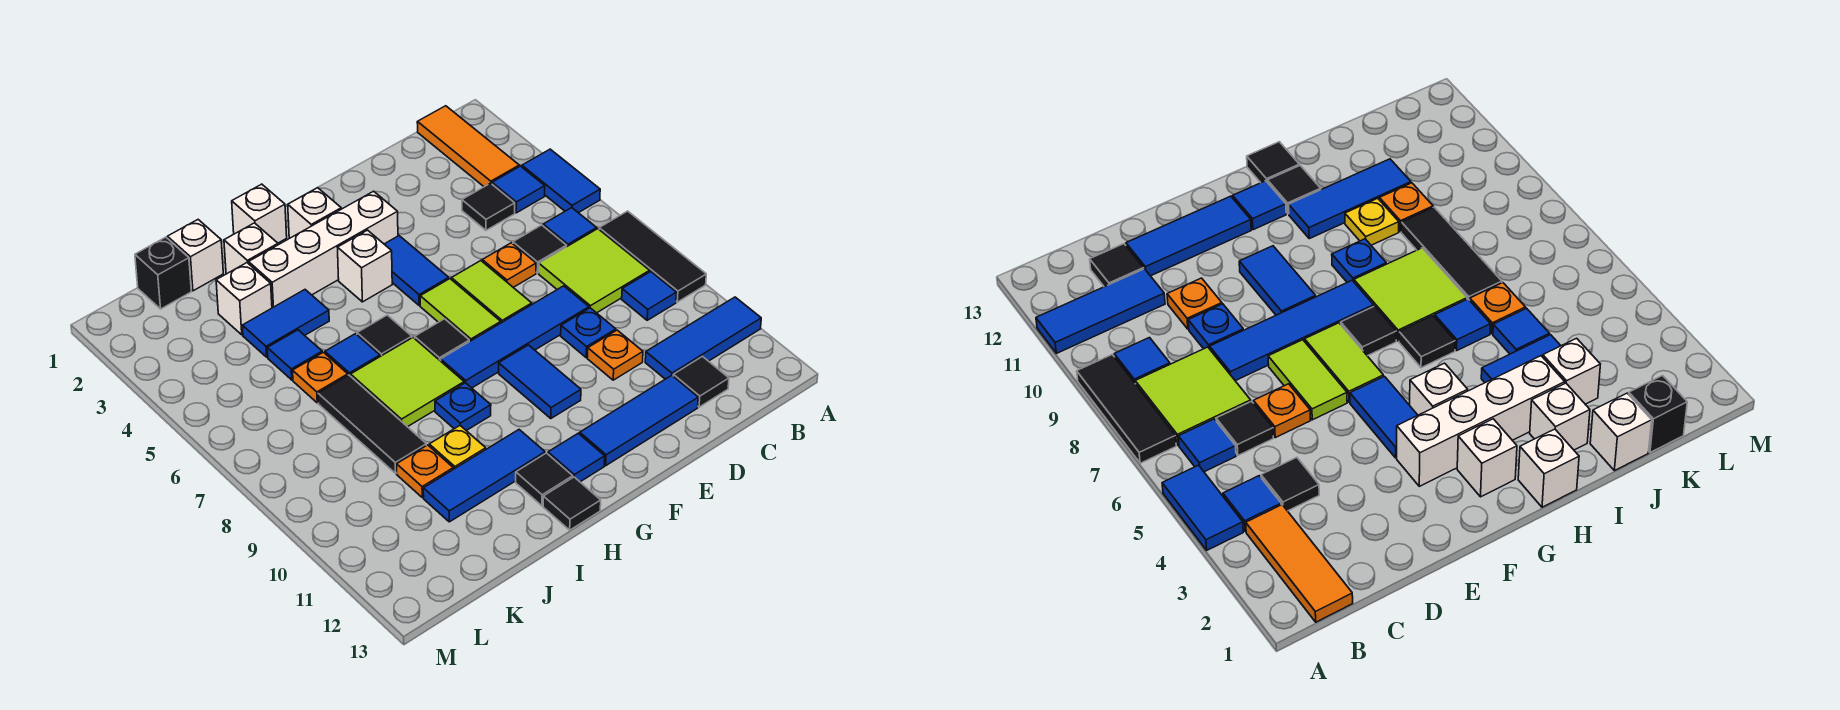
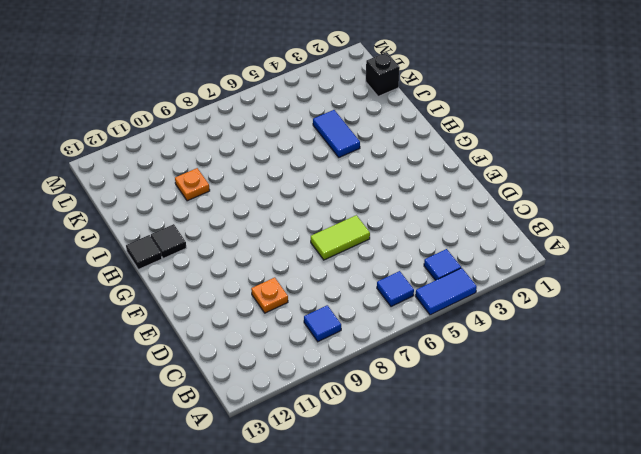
none -> black tile A7:A9 level 1
none -> blue tile A11:C11 level 1
none -> orange tile B1:B3 level 1
none -> lime tile B7:C8 level 1

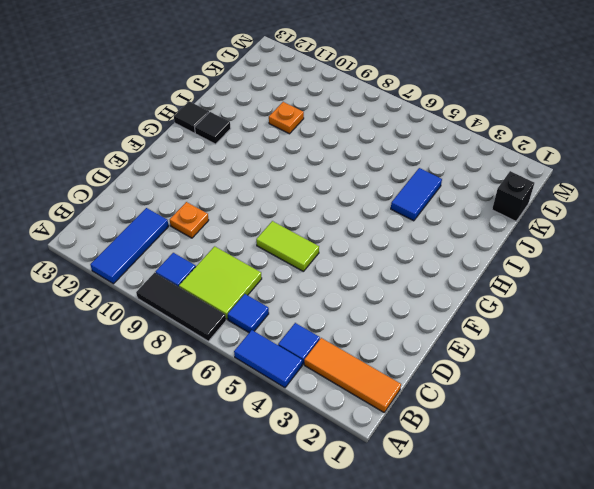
none -> black tile C4 level 1
none -> black tile C6 level 1
none -> black tile C12 level 1
none -> orange plate D6 level 1

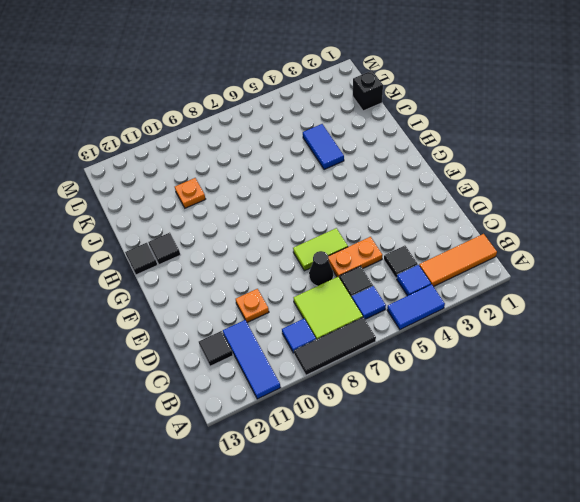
orange plate D5:D6 level 1 -> orange plate D6 level 1
black cone D7 level 1 -> none
none -> blue tile D8:G8 level 1
none -> blue plate D9 level 1
none -> blue tile D12:F12 level 1
none -> white brick F3:I3 level 1

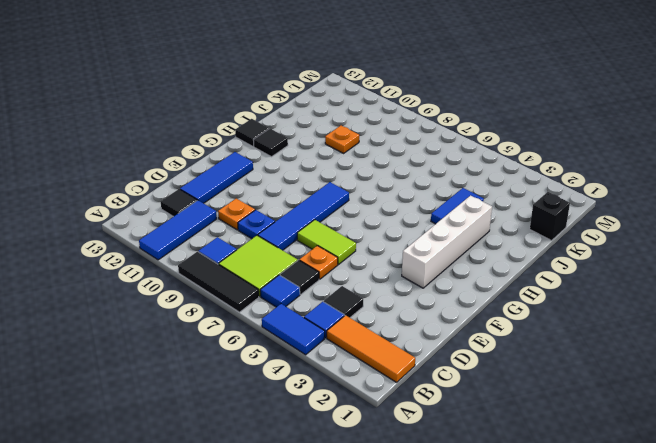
none -> blue tile F4:F5 level 1
none -> lime tile F6:F7 level 1
none -> blue tile F9:F10 level 1
none -> white brick G2 level 1

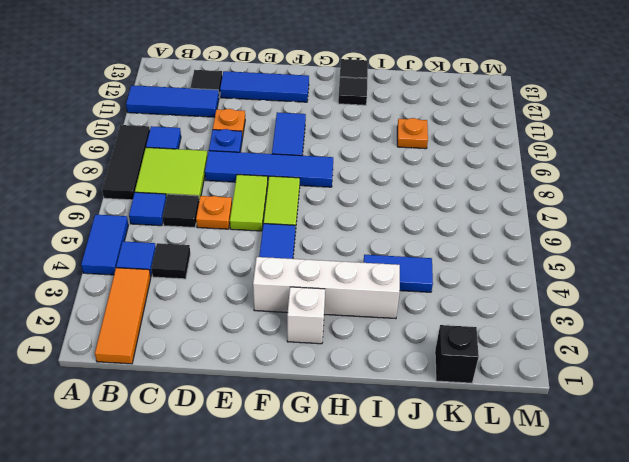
none -> white brick G4 level 1
none -> black tile G7 level 1
none -> blue tile G12 level 1
none -> white brick H1 level 1

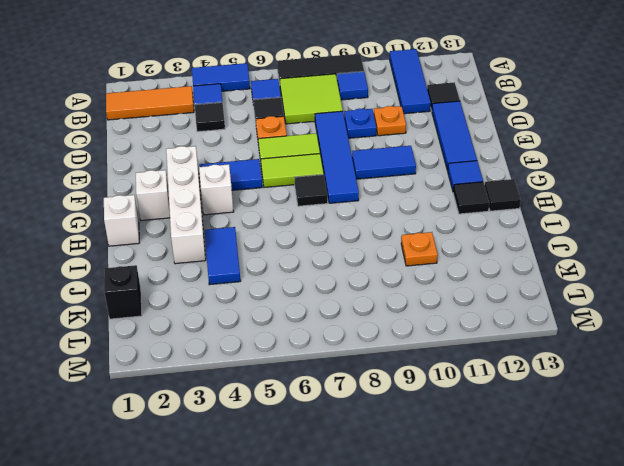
none -> black tile H6 level 1
none -> lime tile H7:I8 level 1
none -> blue plate H9 level 1
none -> blue tile H11:J11 level 1

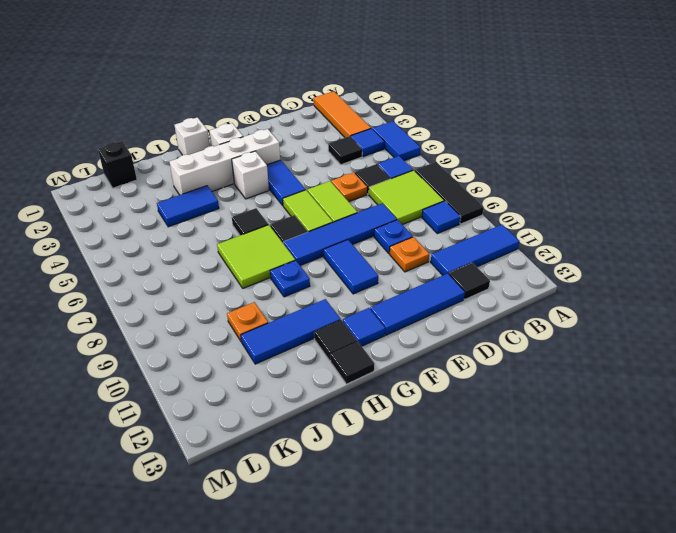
none -> white brick I2 level 1
none -> blue tile I6 level 1
none -> yellow plate I10 level 1
none -> white brick J1 level 1

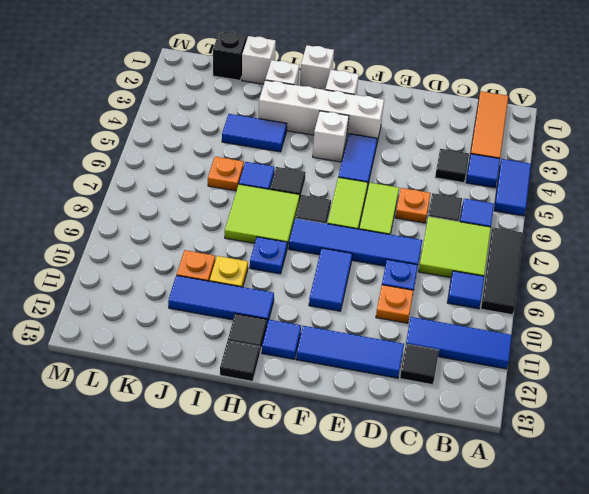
none -> white brick J3 level 1
none -> blue tile J5 level 1
none -> black tile J7:J9 level 1

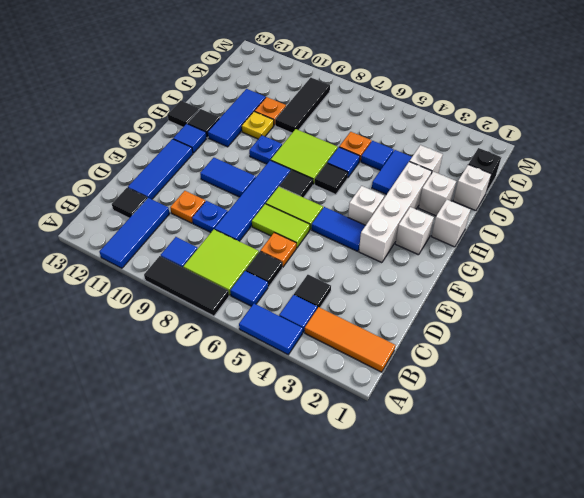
black tile J9:L9 level 1 -> black tile J7:J9 level 1

